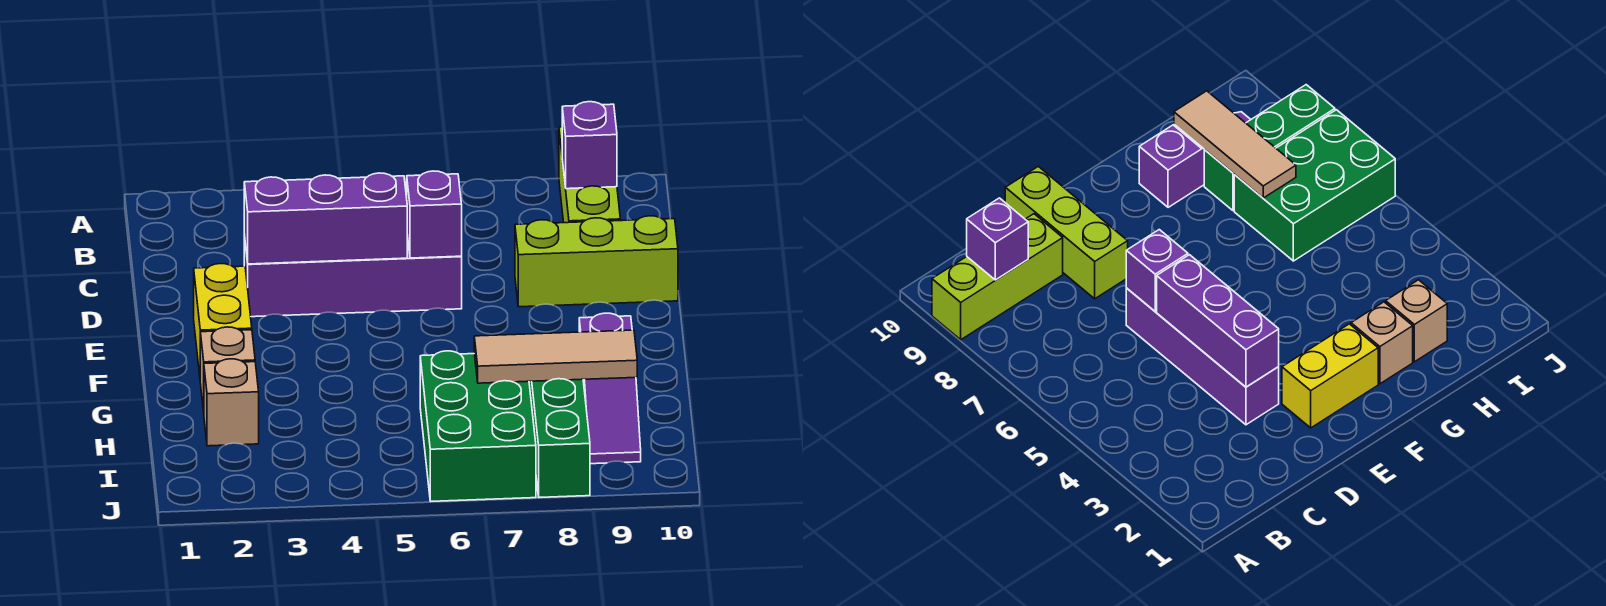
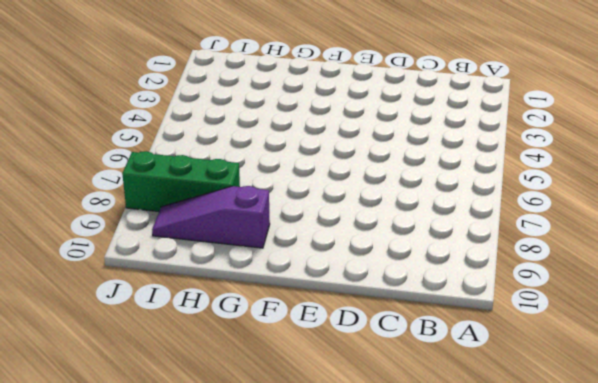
none -> lime brick A9:C9 level 1
none -> purple brick D3:D6 level 1
none -> lime brick D8:D10 level 1

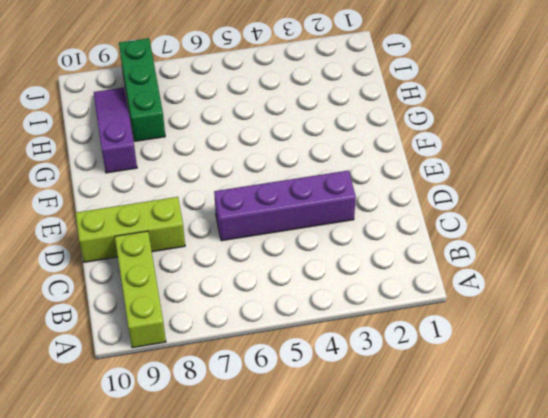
none -> yellow brick E2:F2 level 1
none -> tan brick G2 level 1
none -> tan brick H2 level 1

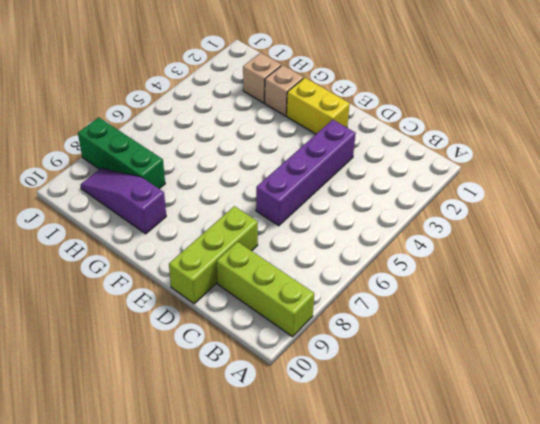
none -> green brick H6:J7 level 1
none -> purple brick B9 level 2
none -> purple brick D3:D5 level 2

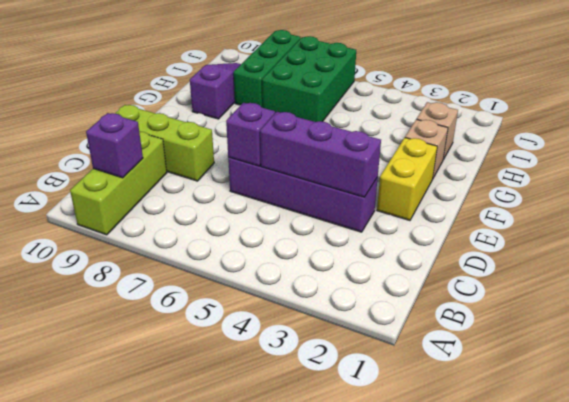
none -> tan tile H7:H9 level 2

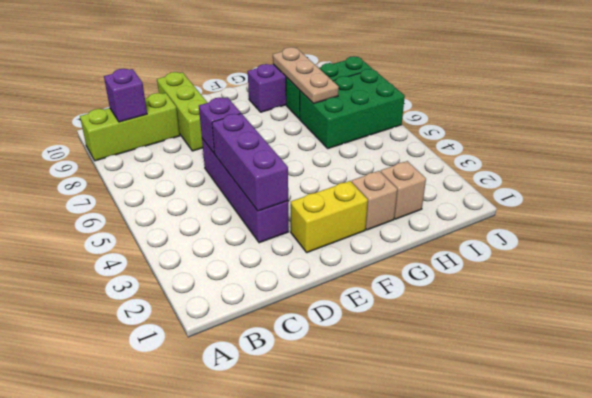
tan plate H7:H9 level 2 -> tan tile H7:H9 level 2

